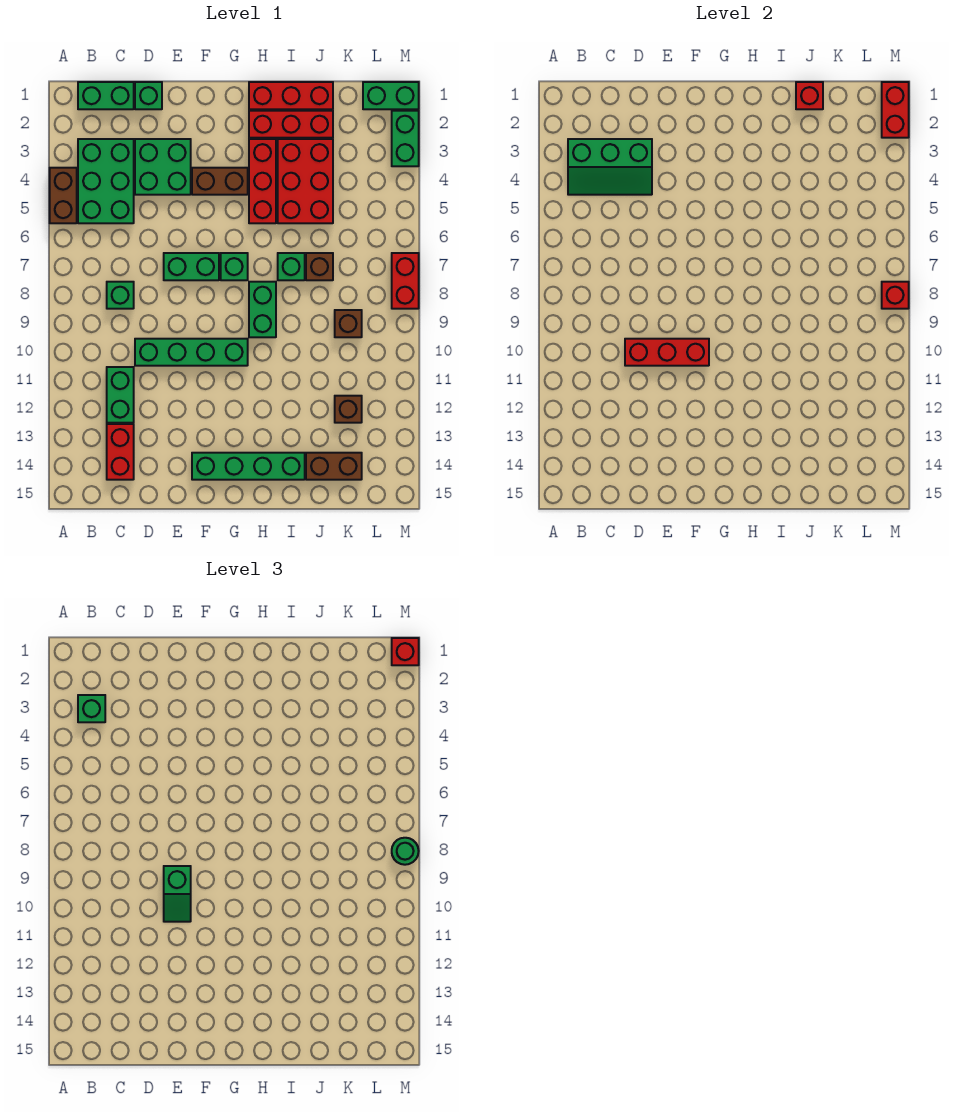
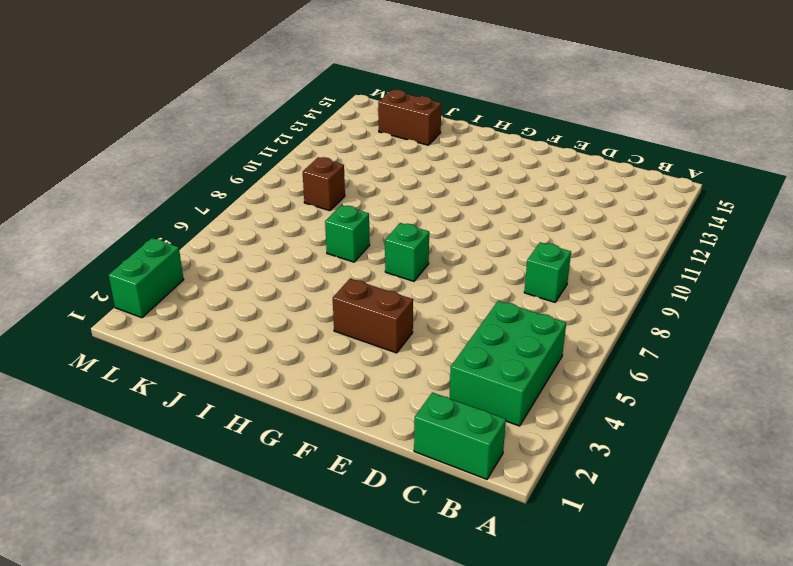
none -> brown brick A4:A5 level 1
none -> green brick C11:C12 level 1
none -> red brick C13:C14 level 1
none -> green brick D1 level 1

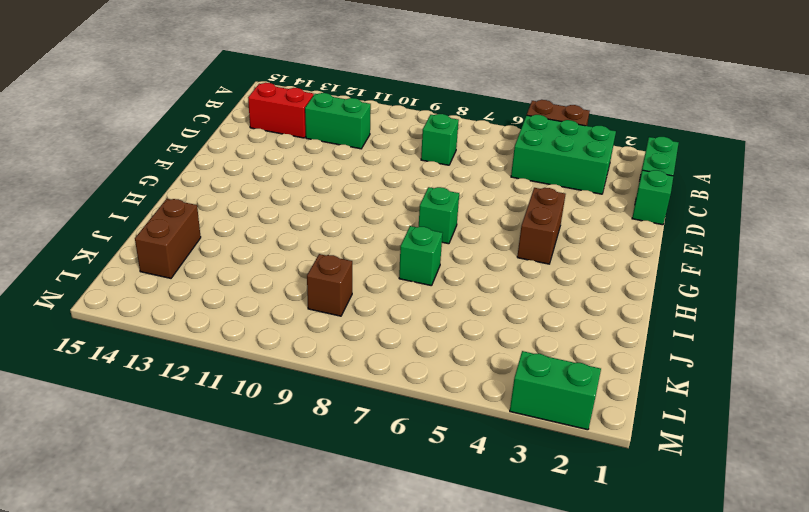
none -> green brick D3:E4 level 1
none -> green brick D10:G10 level 1
none -> green brick E7:F7 level 1
none -> green brick F14:I14 level 1

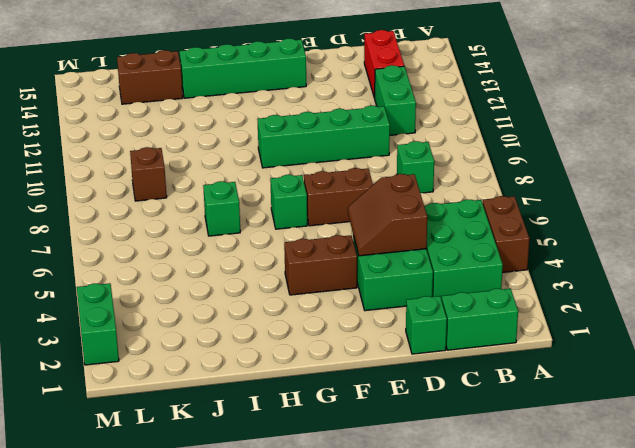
brown slope D4:E5 level 2 top D -> green slope B3:D4 level 2 top 3
brown brick E7:F7 level 1 -> green brick E7:F7 level 1
none -> red brick H1:J1 level 1
none -> red brick H2:J2 level 1
none -> red brick H3:H5 level 1
none -> green brick H8:H9 level 1

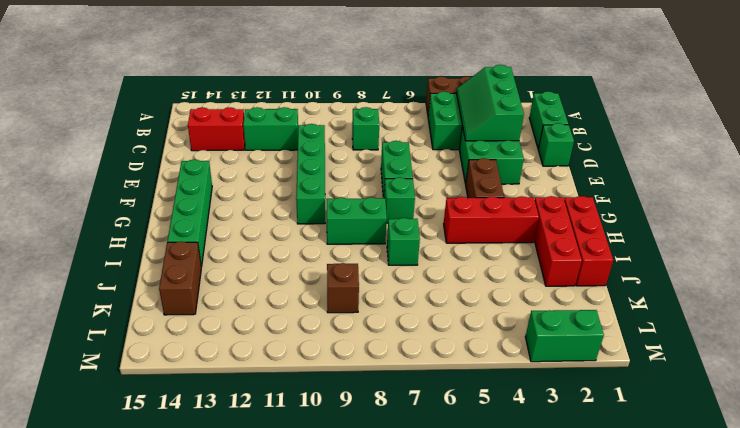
none -> red brick I3:J5 level 1
none -> brown brick J7 level 1
none -> brown brick K12 level 1
none -> green brick L1:M1 level 1

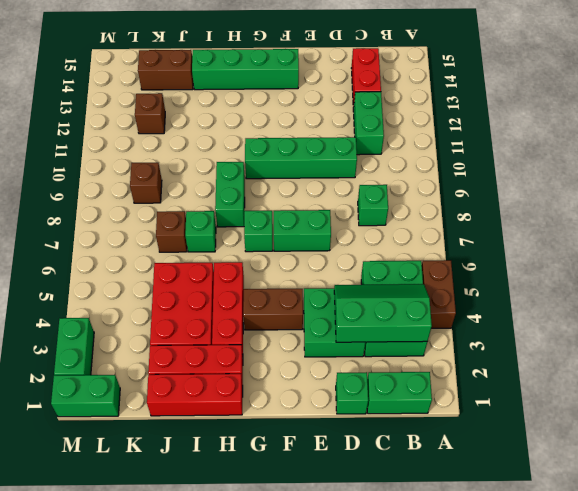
none -> red brick M7:M8 level 1
none -> red brick D10:F10 level 2
none -> red brick J1 level 2
none -> red brick M1:M2 level 2

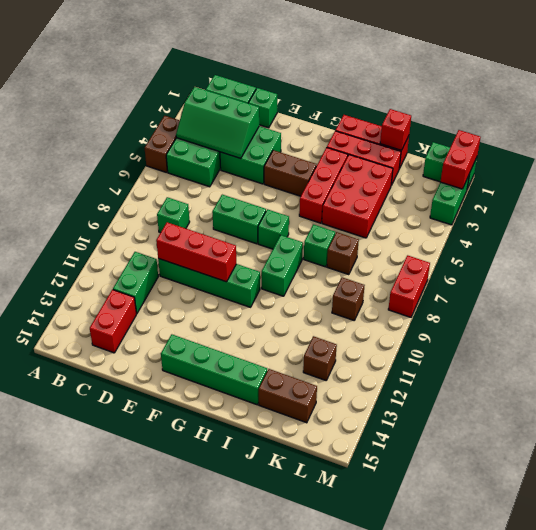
none -> red brick M8 level 2
none -> green brick B3 level 3
none -> green slope E9:E10 level 3 top 9
none -> red brick M1 level 3

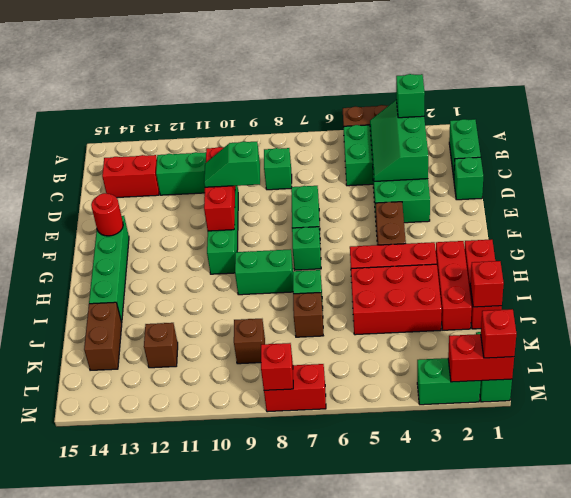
red round brick F14 level 2 -> none
none -> green round brick M8 level 3

